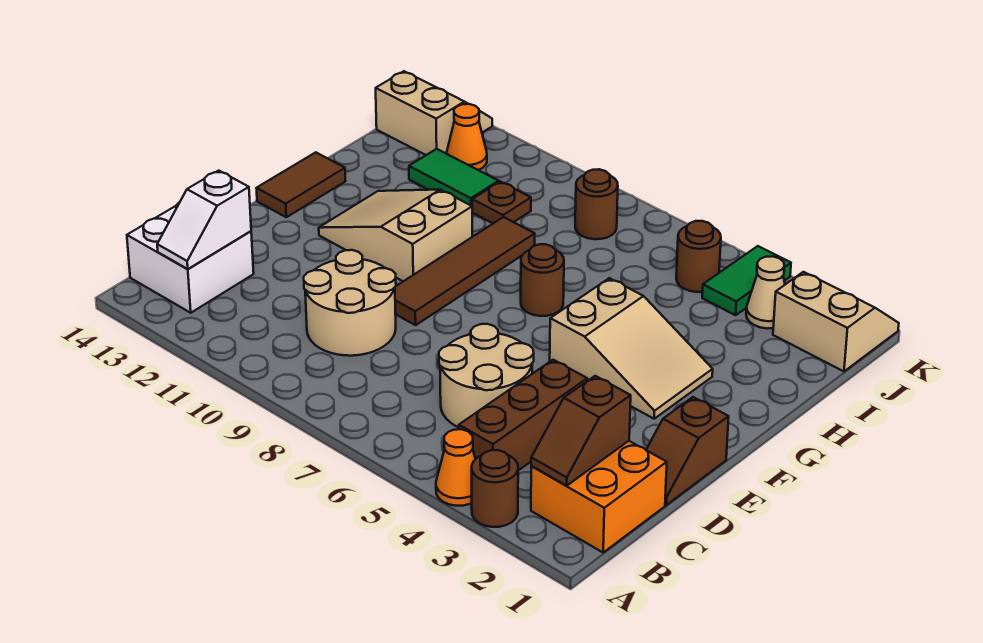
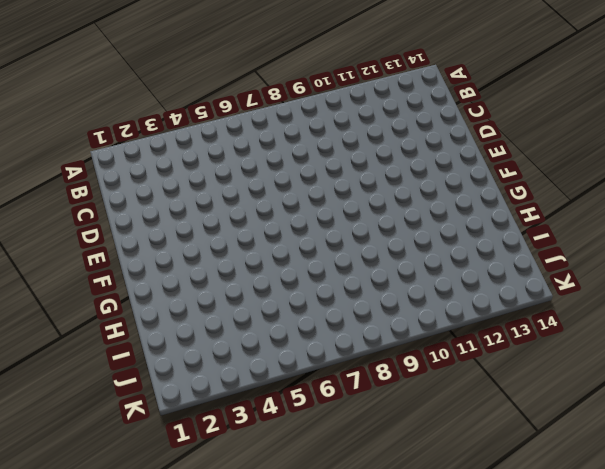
none -> brown round brick A3 level 1
none -> orange cone A4 level 1
none -> orange brick B1:C2 level 1

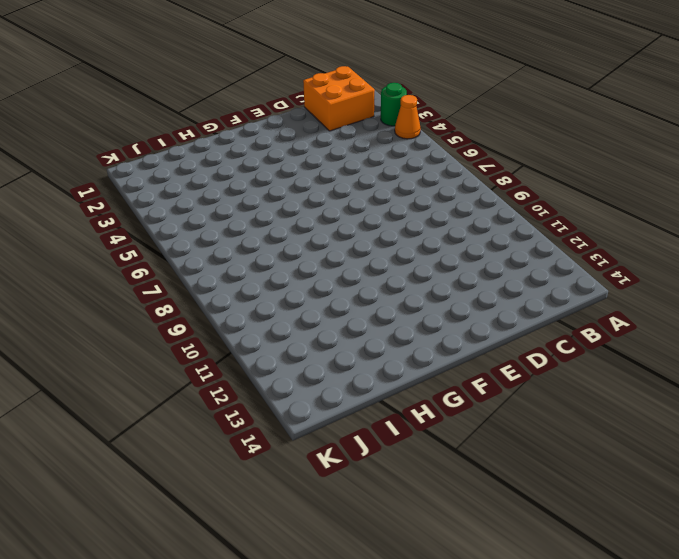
green round brick A3 level 1 -> brown round brick A3 level 1
none -> brown brick B4:D4 level 1
none -> white brick B13:C14 level 1
none -> tan round brick C5:D6 level 1

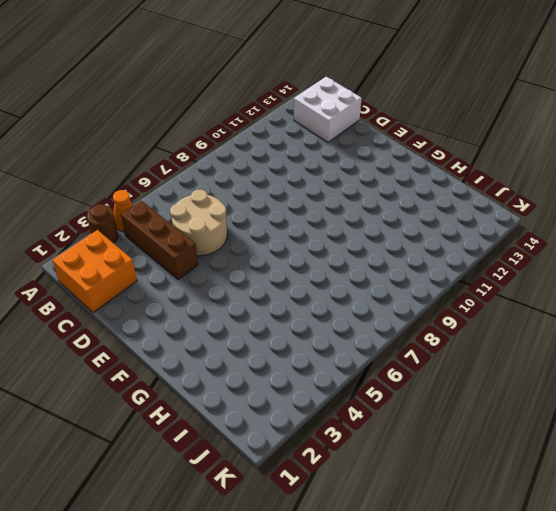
none -> tan round brick C9:D10 level 1
none -> brown slope D1:E1 level 1 top E
none -> brown tile E9:H9 level 1

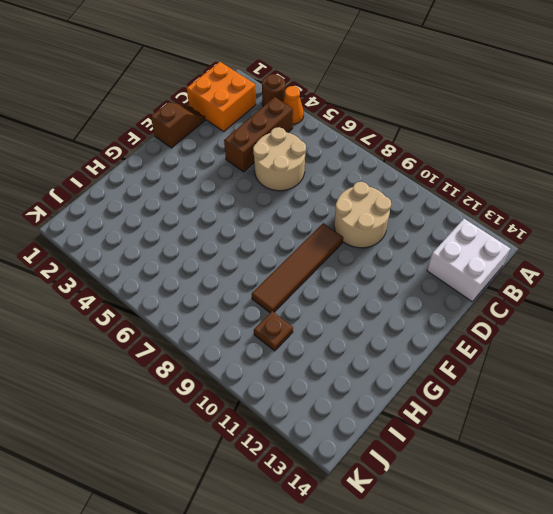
none -> tan slope F3:G5 level 1 top 5
none -> tan slope F10:G12 level 1 top 10
none -> brown tile F14:G14 level 1

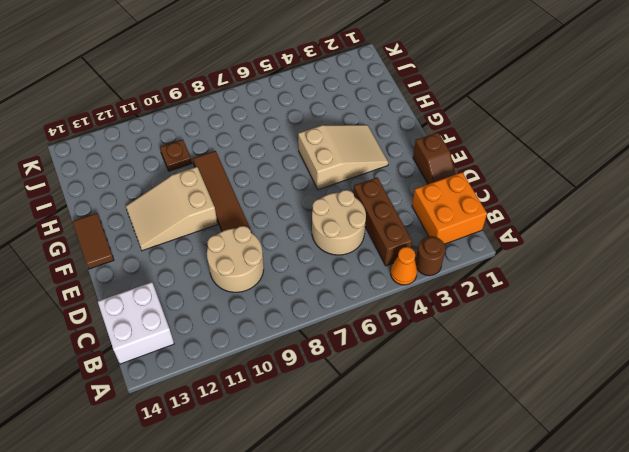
none -> brown round brick G7 level 1
none -> green tile I11:I12 level 1
none -> tan slope J1:K2 level 1 top J

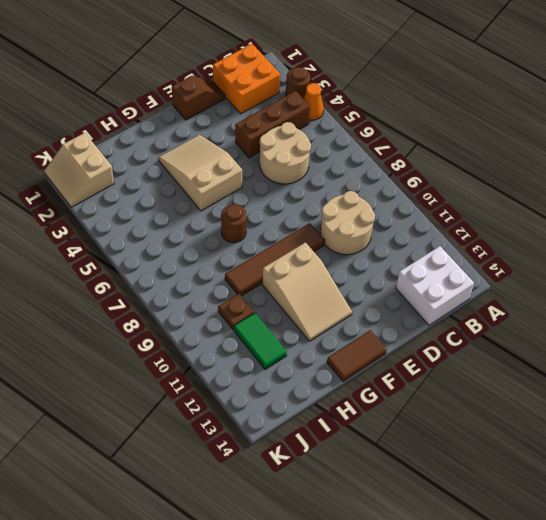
none -> tan cone J3 level 1
none -> green tile J4:K4 level 1
none -> brown round brick J5 level 1

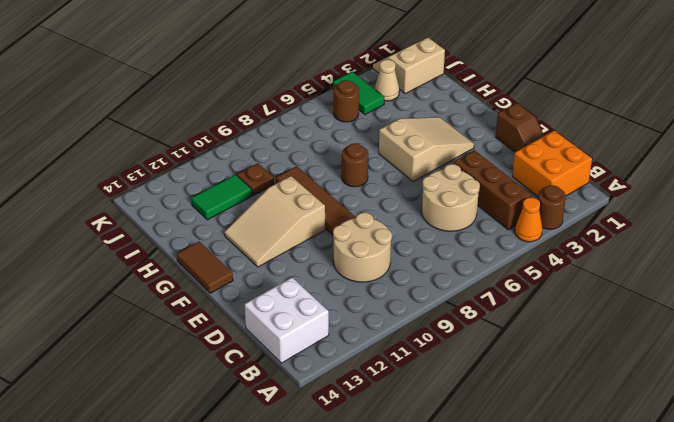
none -> brown round brick J8 level 1
none -> orange cone J12 level 1
none -> tan slope J13:K14 level 1 top J

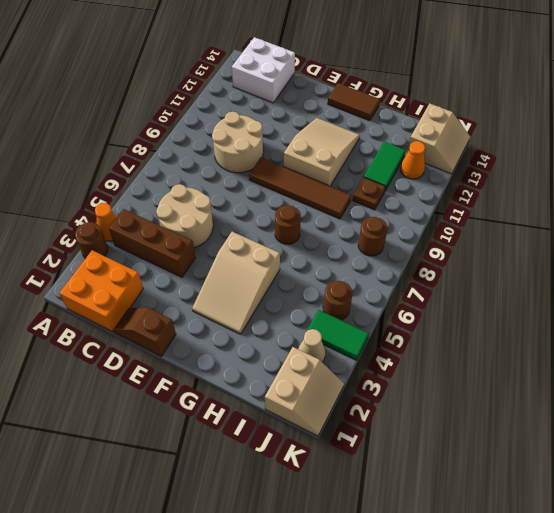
none -> brown slope B2:C2 level 2 top C
none -> white slope B13:C13 level 2 top C

